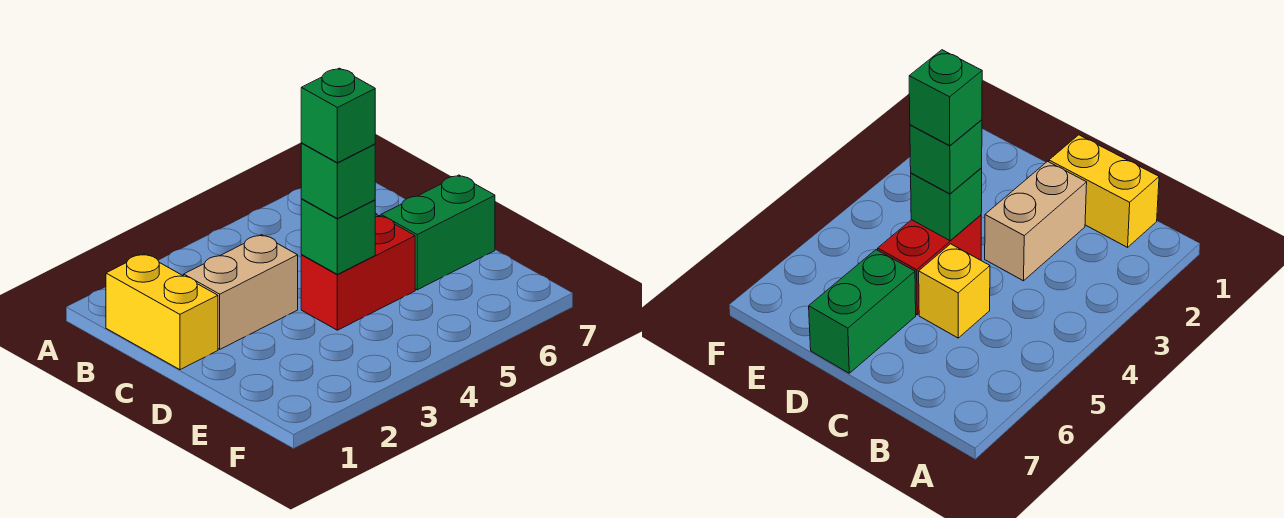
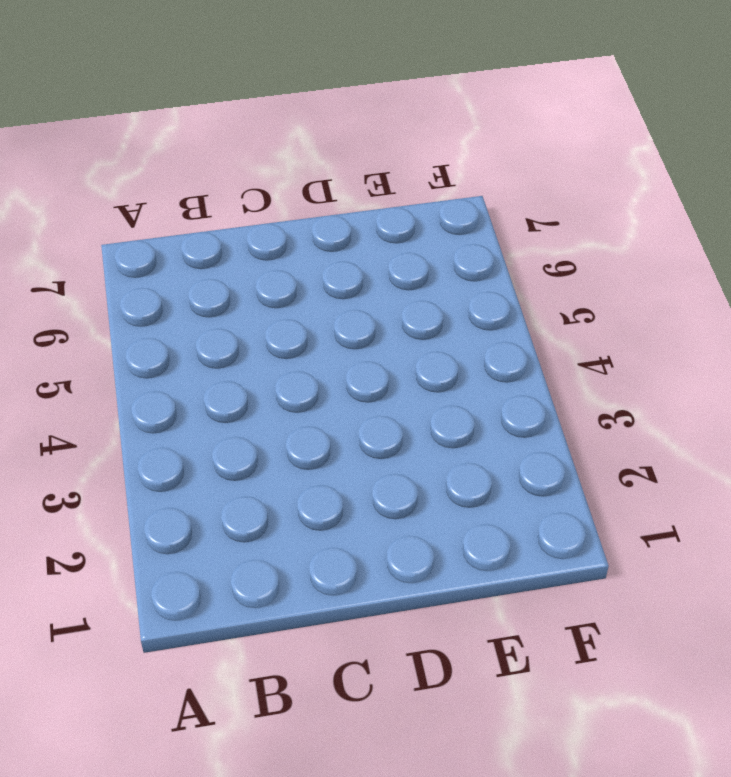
none -> yellow brick B1:C1 level 1
none -> tan brick C2:C3 level 1

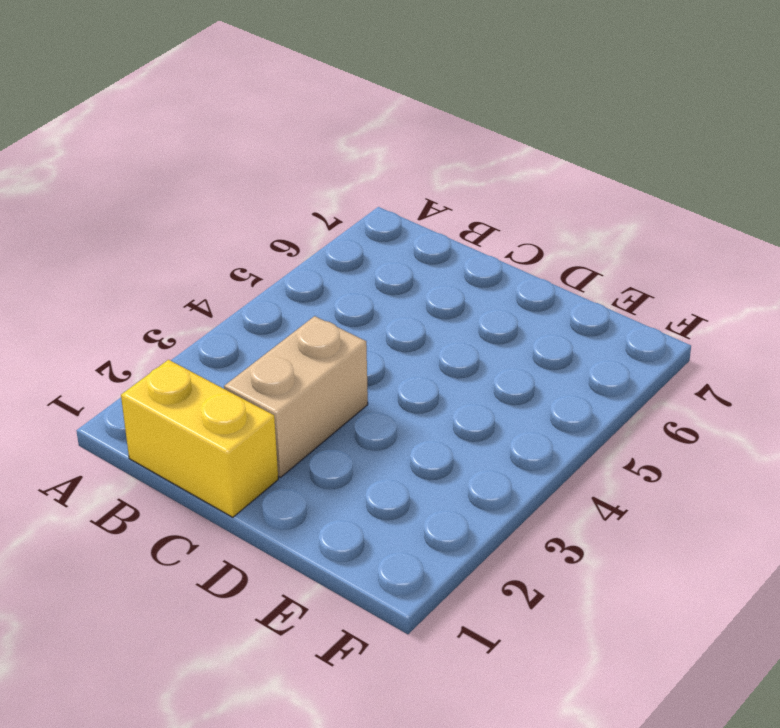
none -> yellow brick C5 level 1
none -> red brick D4:D5 level 1

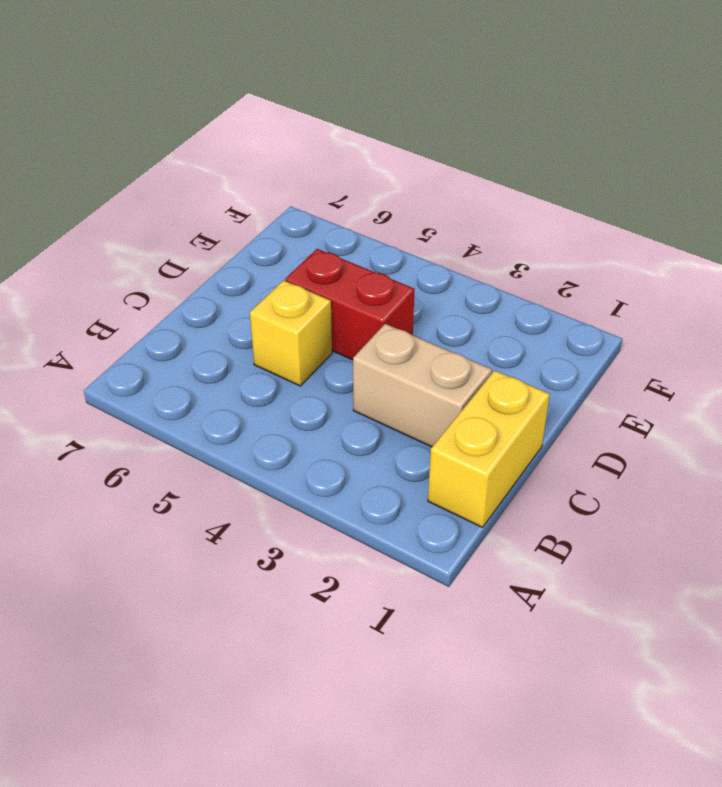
none -> green brick D6:D7 level 1
none -> green brick D4 level 2

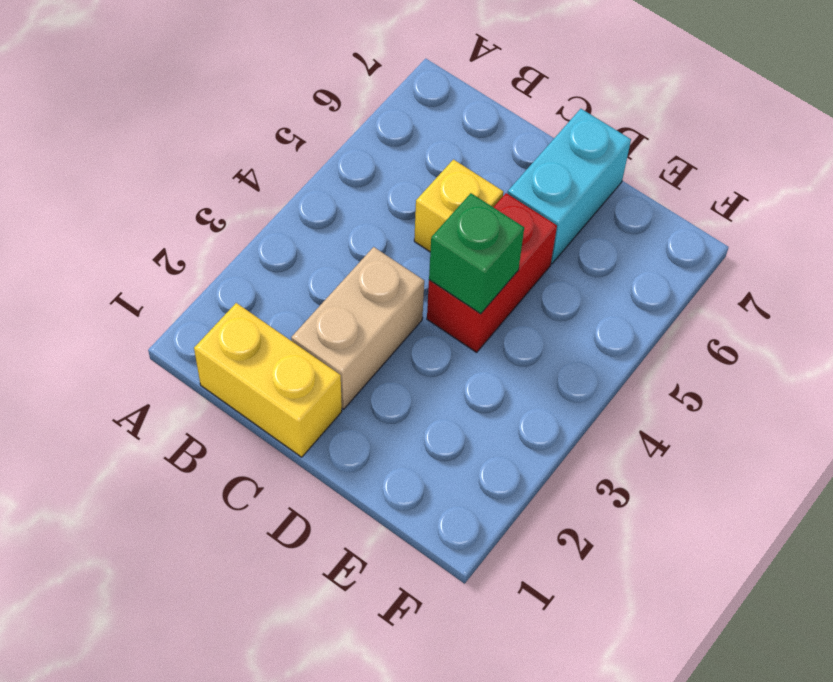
cyan brick D6:D7 level 1 -> green brick D6:D7 level 1
none -> green brick D4 level 3
none -> green brick D4 level 4

